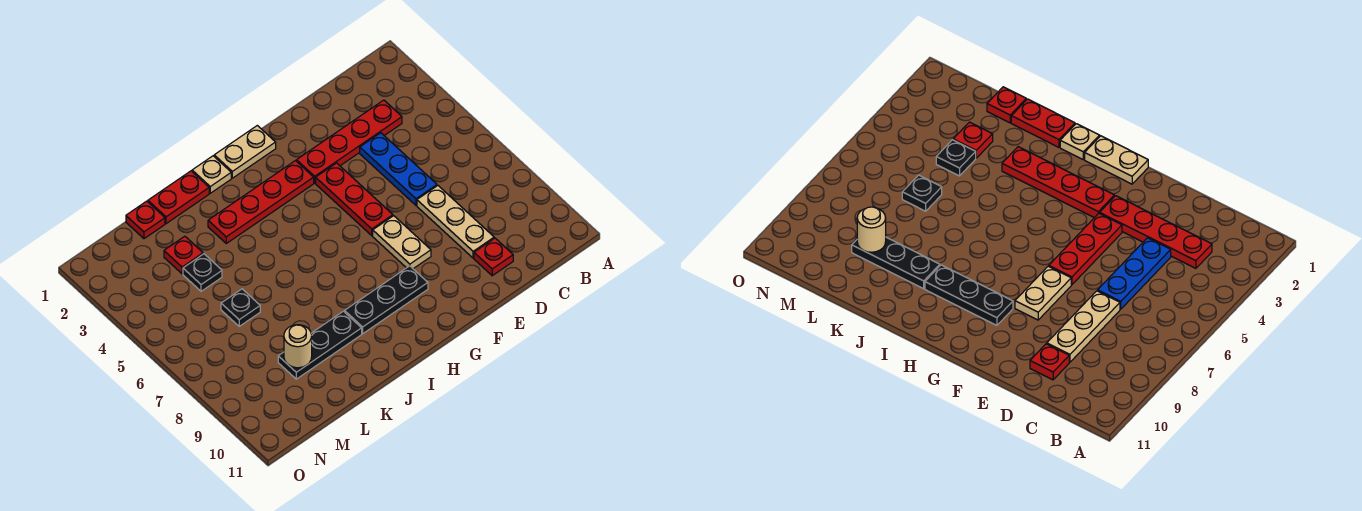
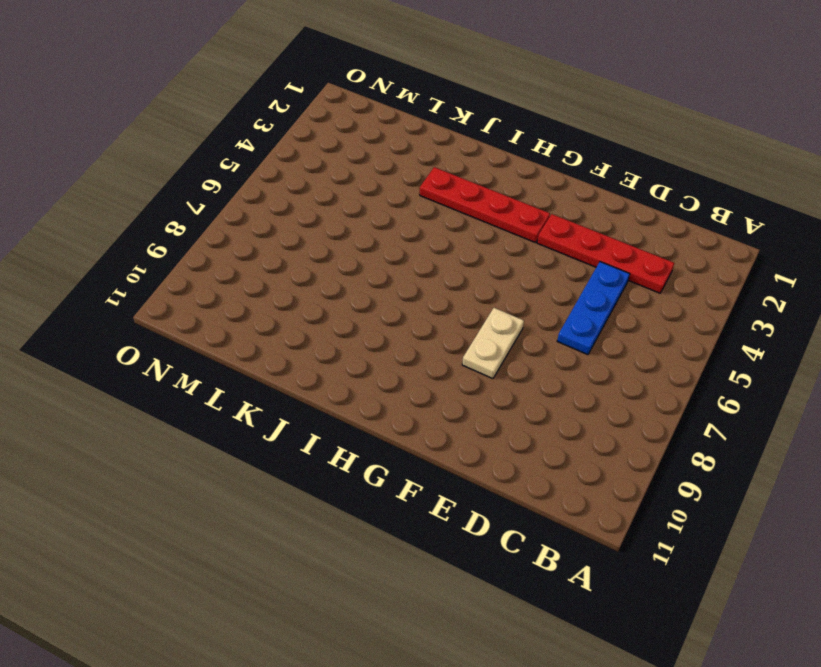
none -> tan plate D7:D9 level 1
none -> red plate D10 level 1
none -> red plate F4:F6 level 1

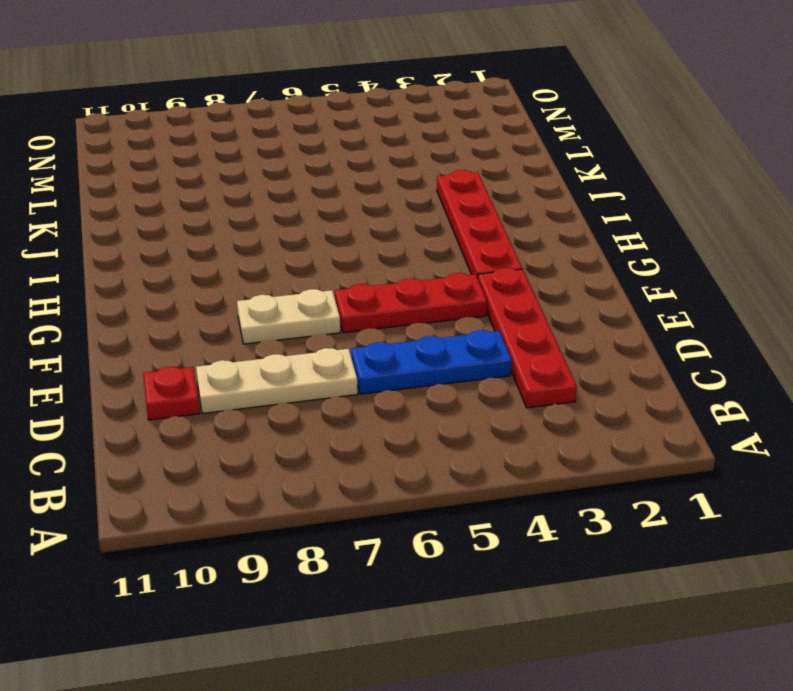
none -> tan plate G1:H1 level 1
none -> black plate G9:I9 level 1
none -> tan plate I1 level 1

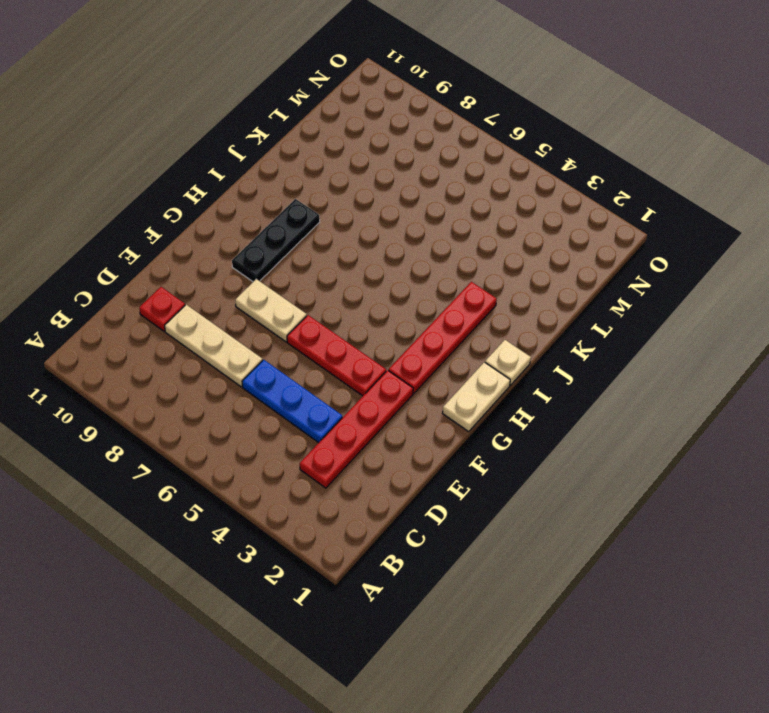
none -> red plate J1:K1 level 1
none -> black plate J9:L9 level 1
none -> red plate L1 level 1

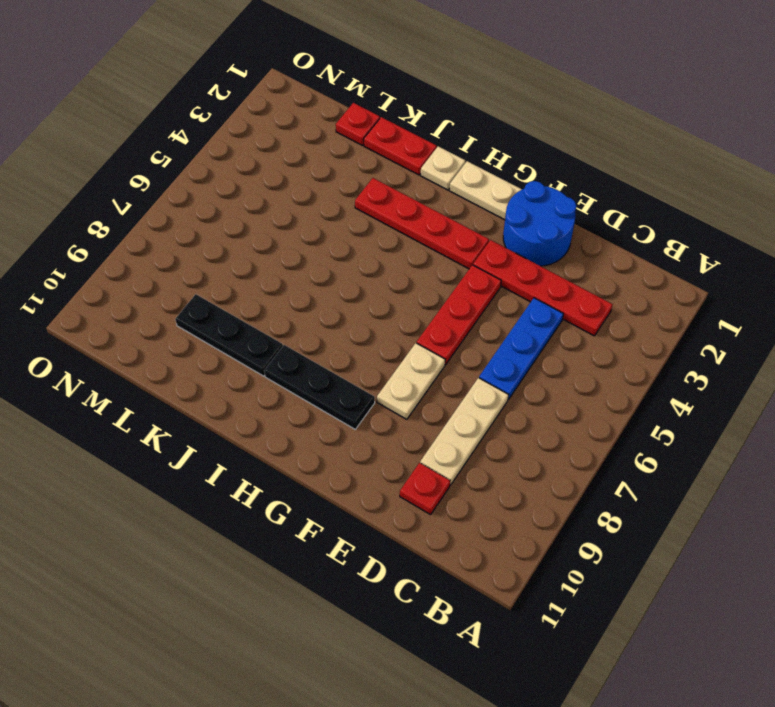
blue round brick E1:F2 level 1 -> none
none -> red plate L3 level 1
none -> black plate L4 level 1
none -> black plate L6 level 1

